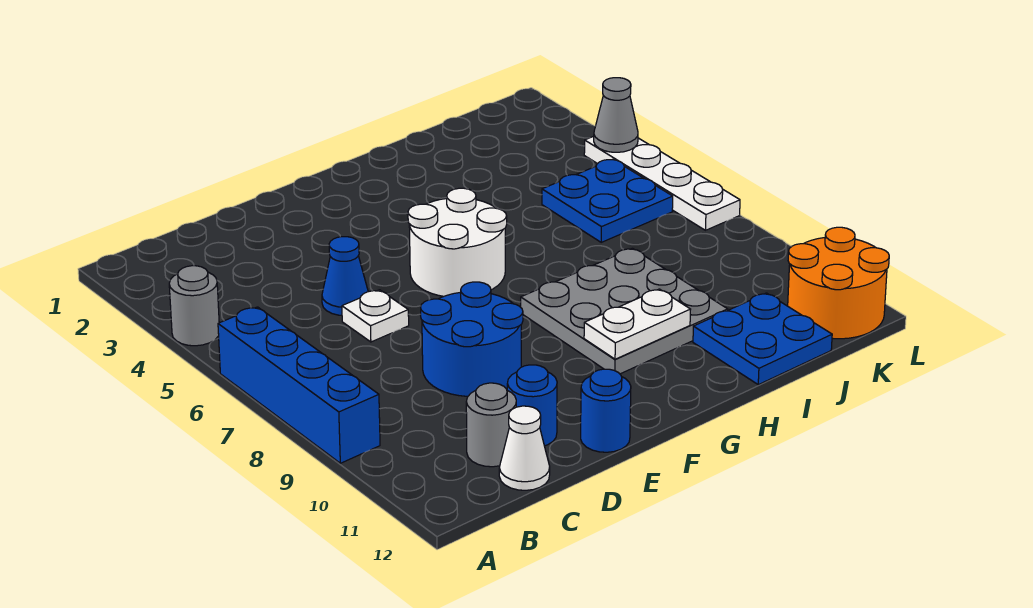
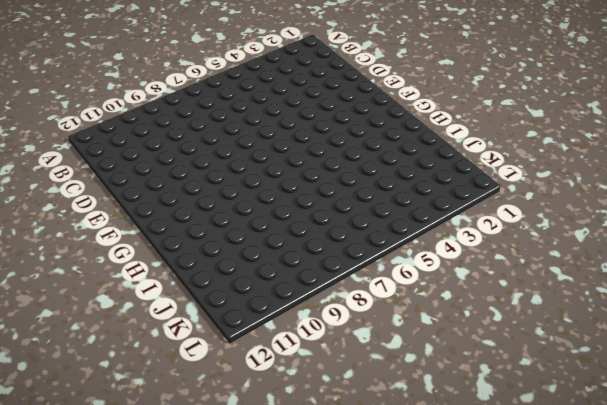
none -> grey round brick A4 level 1
none -> blue brick A6:A9 level 1
none -> grey round brick C11 level 1

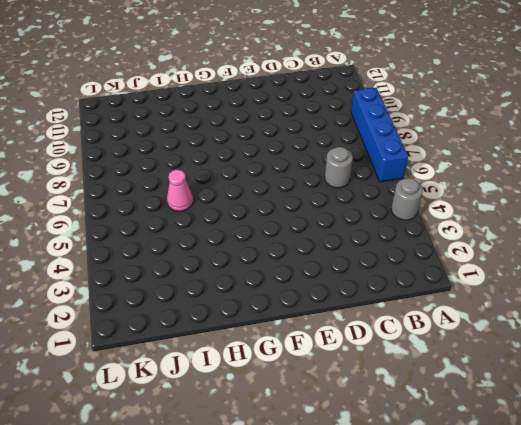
grey round brick C6 level 1 -> grey round brick C11 level 1
pink cone I6 level 1 -> none
none -> white cone C12 level 1
none -> blue cone D5 level 1
none -> white plate D6 level 1

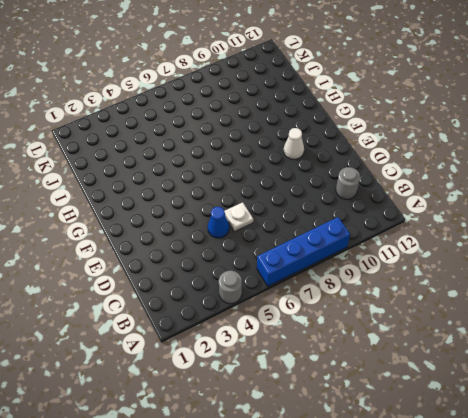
white cone F10 level 1 -> white cone C12 level 1
none -> blue round brick D8:E9 level 1
none -> blue round brick D11 level 1
none -> blue round brick E12 level 1

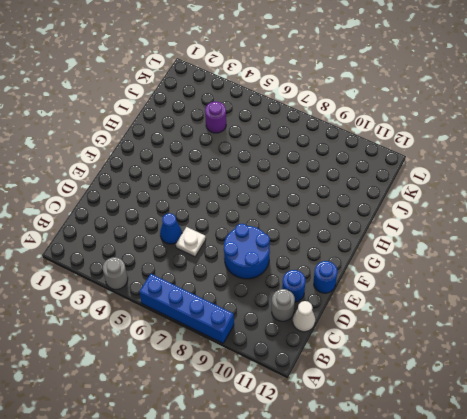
purple round brick J4 level 1 -> none
none -> white round brick F5:G6 level 1
none -> grey plate G8:I10 level 1
none -> blue plate I11:J12 level 1

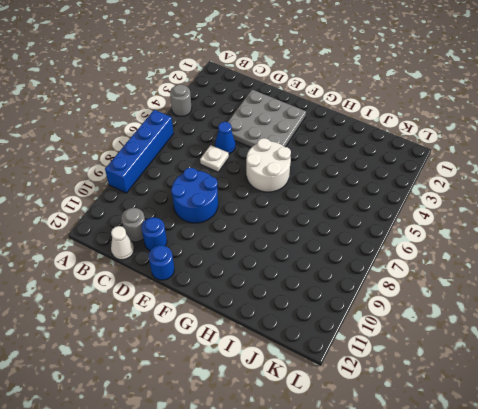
grey plate D2:F4 level 1 -> grey plate G8:I10 level 1
none -> blue plate I11:J12 level 1
none -> blue plate J5:K6 level 1
none -> orange round brick K11:L12 level 1

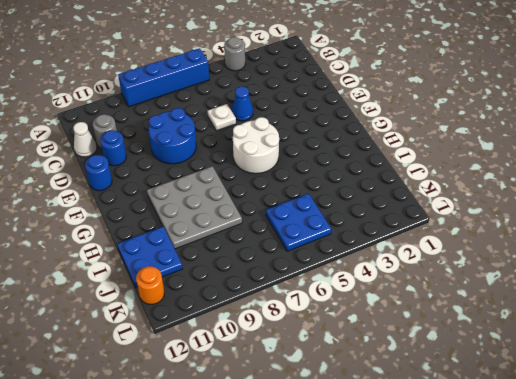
orange round brick K12 level 1 -> orange round brick K11:L12 level 1
none -> white plate L4:L7 level 1
none -> white plate G10:H10 level 2
none -> grey cone L4 level 2

